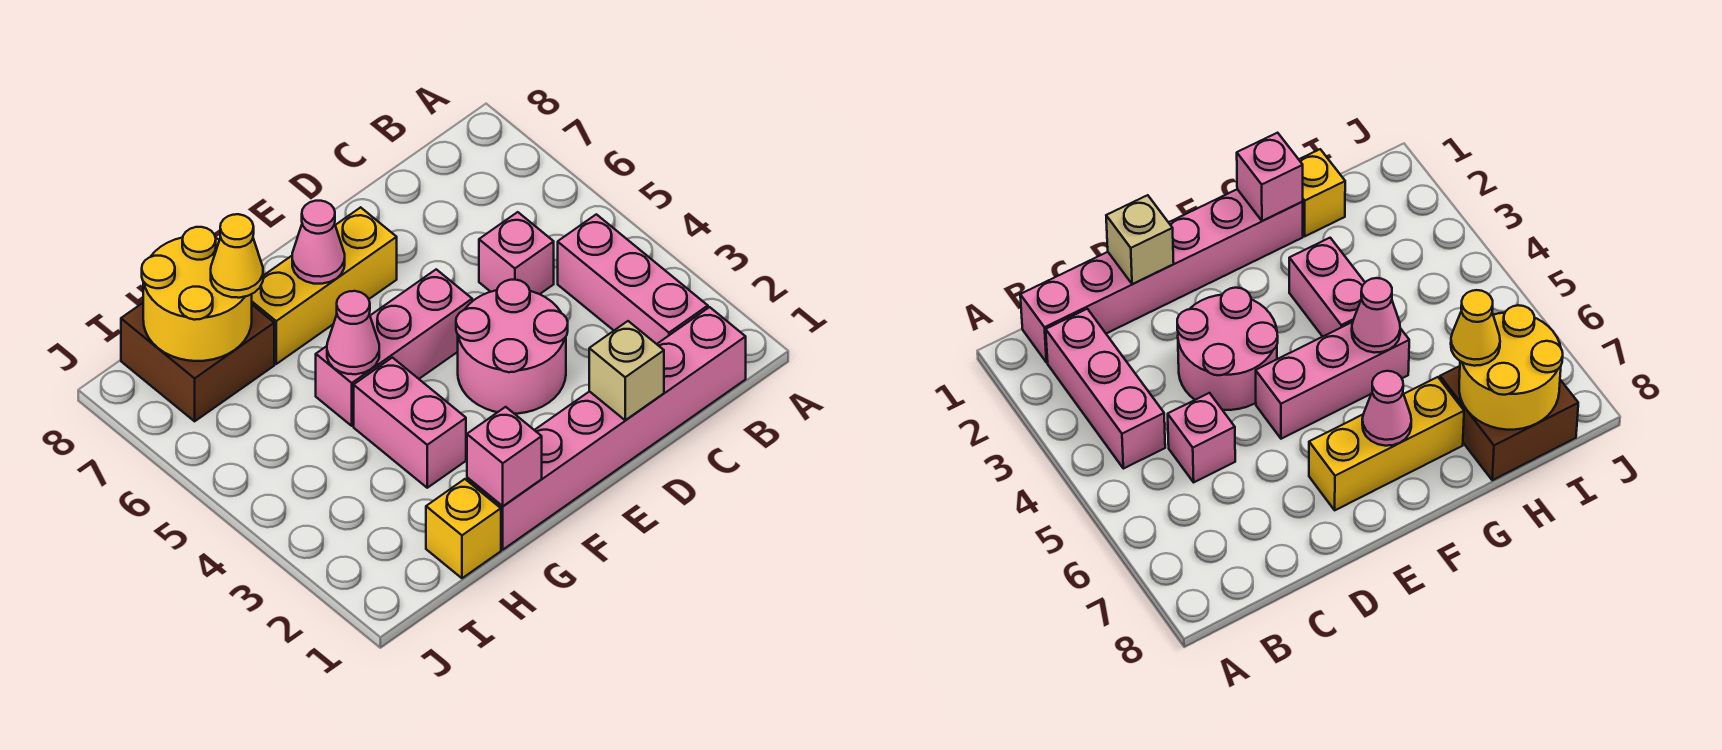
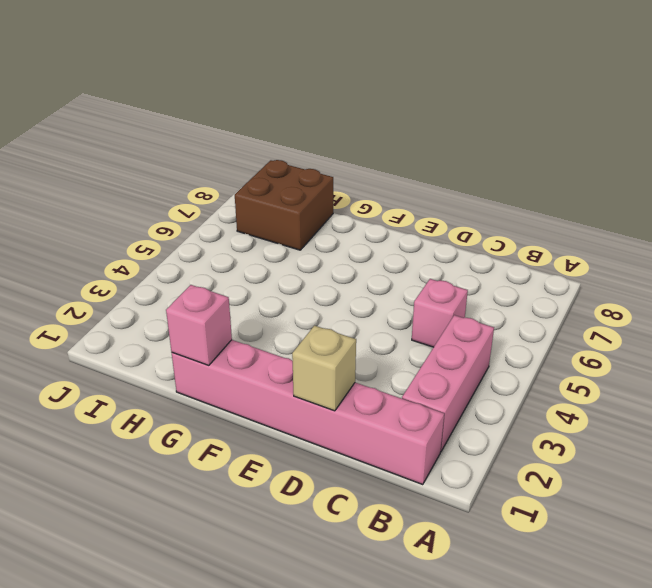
none -> pink round brick D3:E4 level 1
none -> pink brick E5:G5 level 1
none -> yellow brick E7:G7 level 1

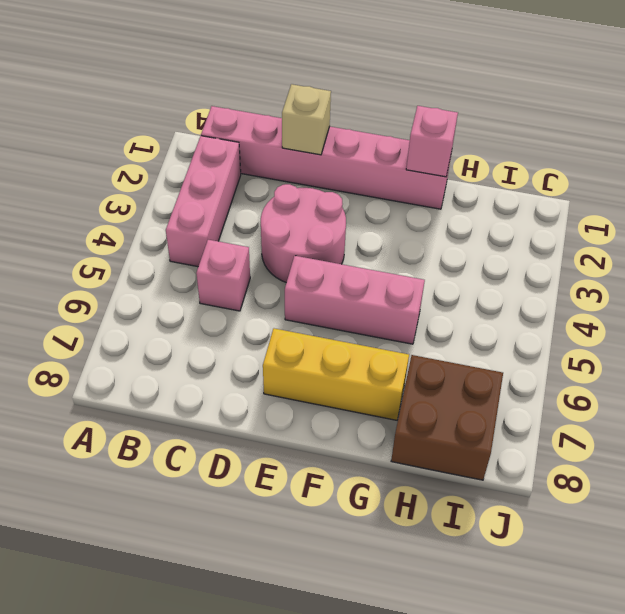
none -> pink brick G3:G4 level 1
none -> yellow brick H1 level 1
none -> pink cone F7 level 2

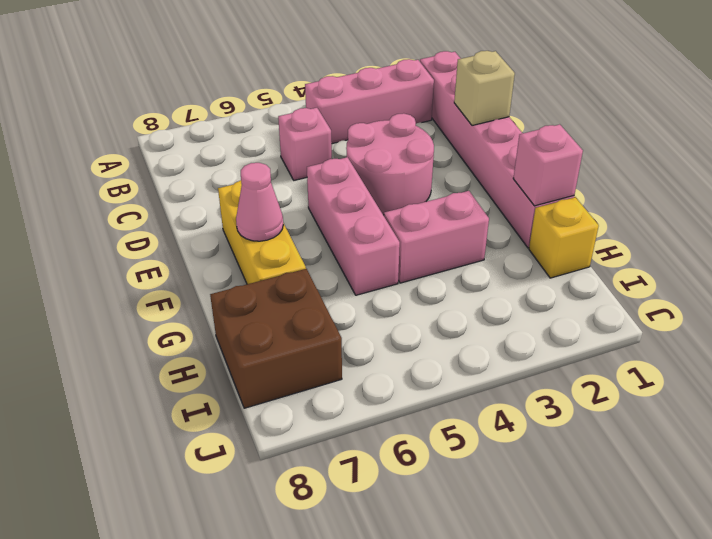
none -> pink cone G5 level 2
none -> yellow round brick H7:I8 level 2
none -> yellow cone H7 level 3

